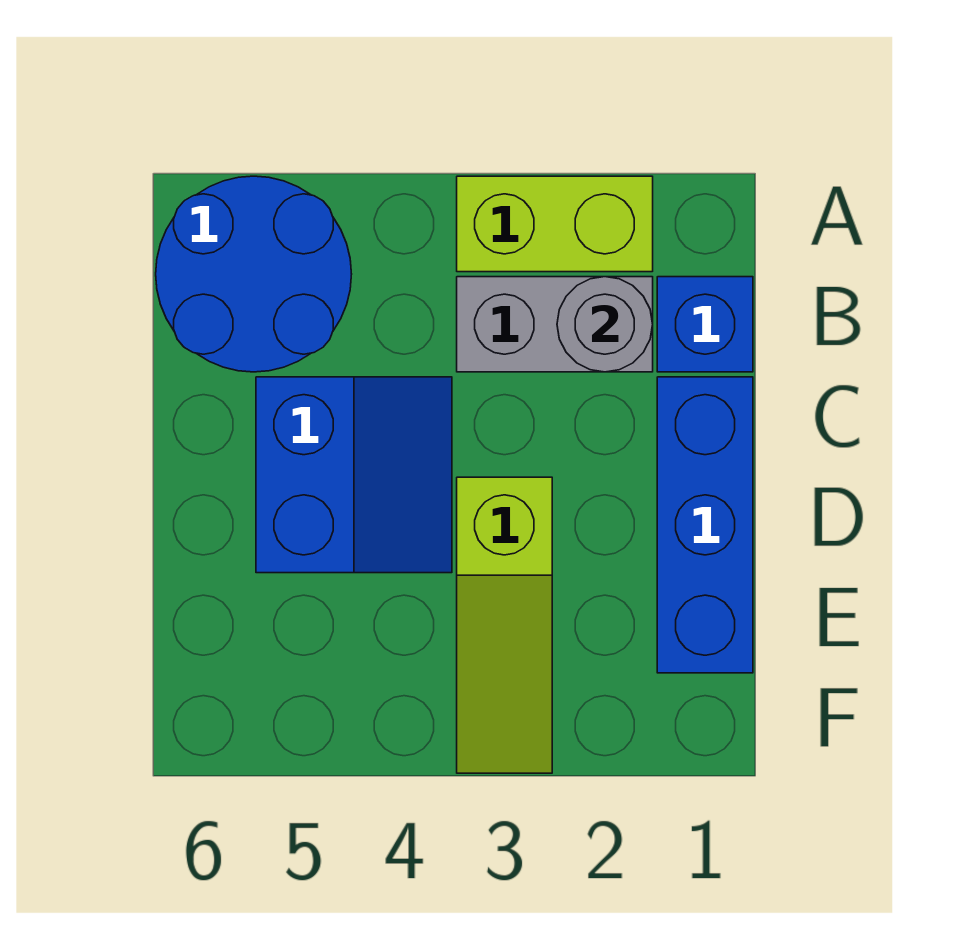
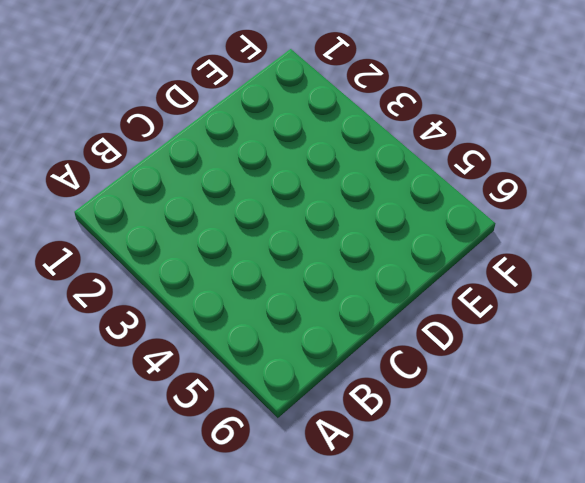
none -> lime brick A2:A3 level 1
none -> blue round brick A5:B6 level 1

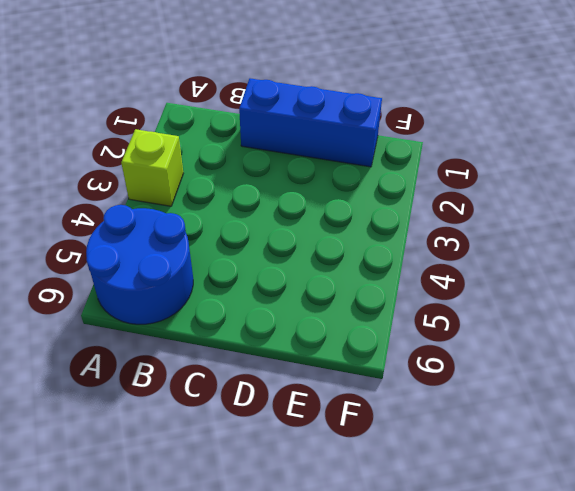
lime brick A3 level 1 -> lime brick A2:A3 level 1
none -> blue brick B1 level 1
none -> grey brick B2:B3 level 1

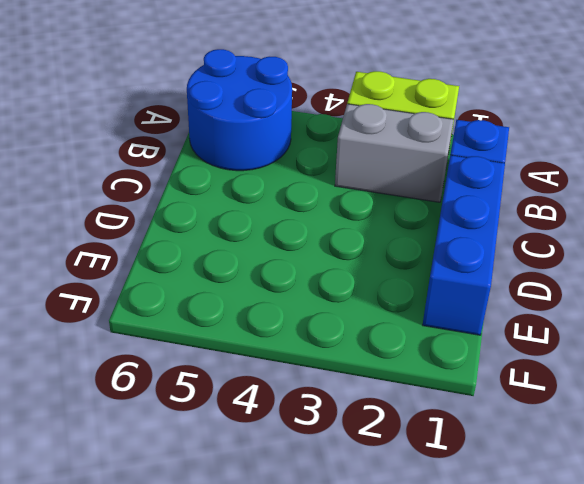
none -> blue slope C4:D5 level 1 top 5
none -> lime slope D3:F3 level 1 top D

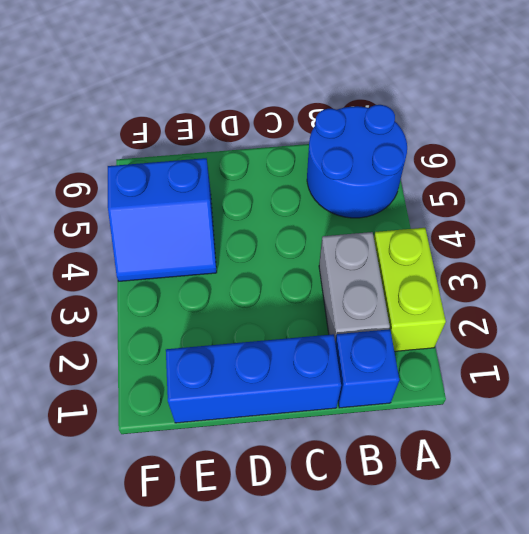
blue slope E4:F5 level 1 top 5 -> blue slope C4:D5 level 1 top 5
none -> lime slope D3:F3 level 1 top D
none -> grey round brick B2 level 2

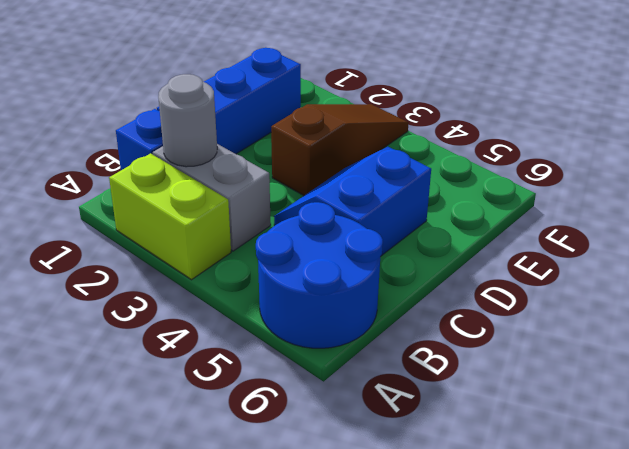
brown slope D3:F3 level 1 top D -> lime slope D3:F3 level 1 top D

